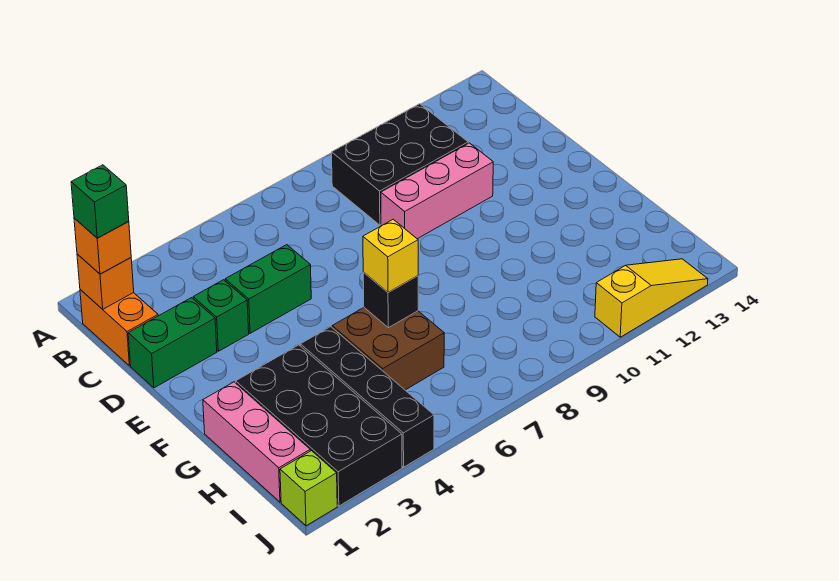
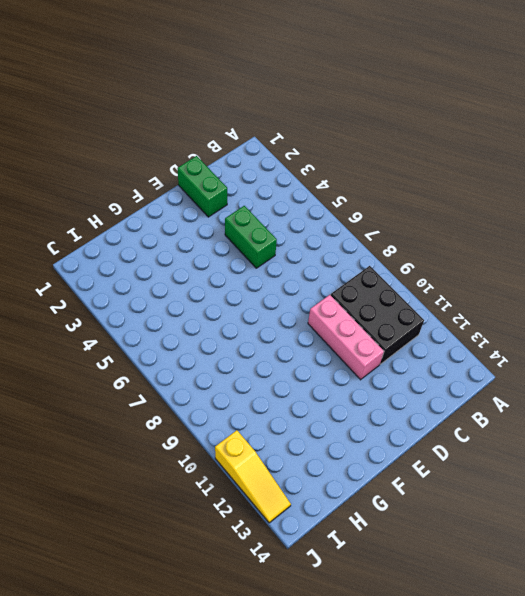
none -> orange brick B1:C1 level 1
none -> green brick D3 level 1
none -> pink brick G1:I1 level 1

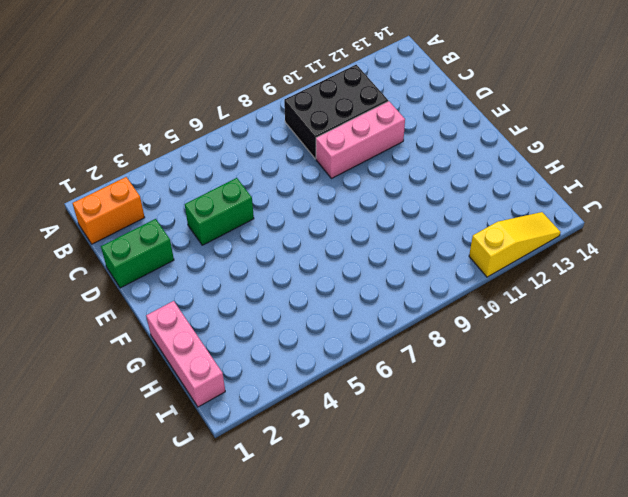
orange brick B1:B2 level 1 -> orange brick B1:C1 level 1
none -> green brick D3 level 1
none -> black brick G2:J3 level 1
none -> black brick G4:J4 level 1

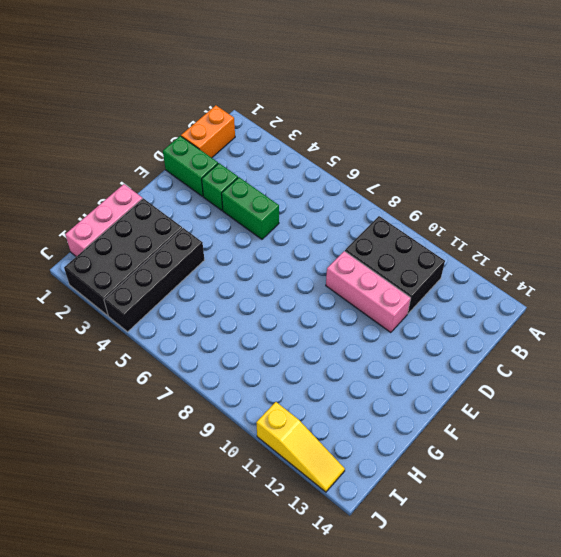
none -> brown brick G5:H6 level 1
none -> lime brick J1 level 1
none -> orange brick B1 level 2

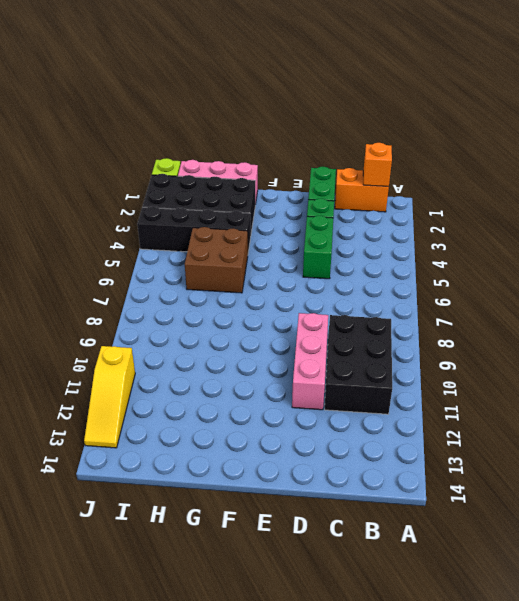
none -> black brick G6 level 2
none -> orange brick B1 level 3
none -> yellow brick G6 level 3

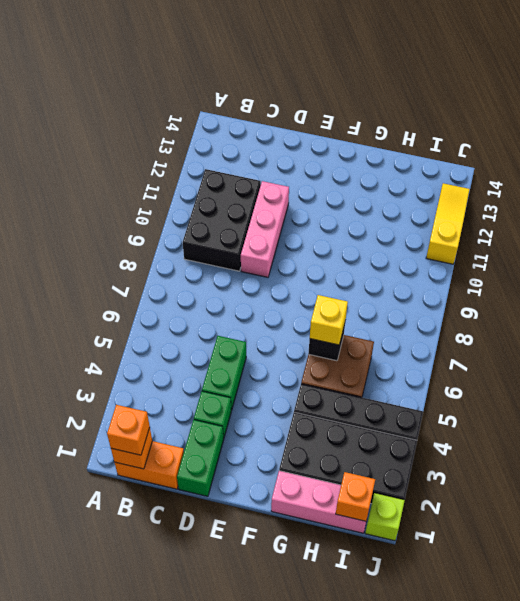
orange brick I1 level 2 -> none
none -> green brick B1 level 4

